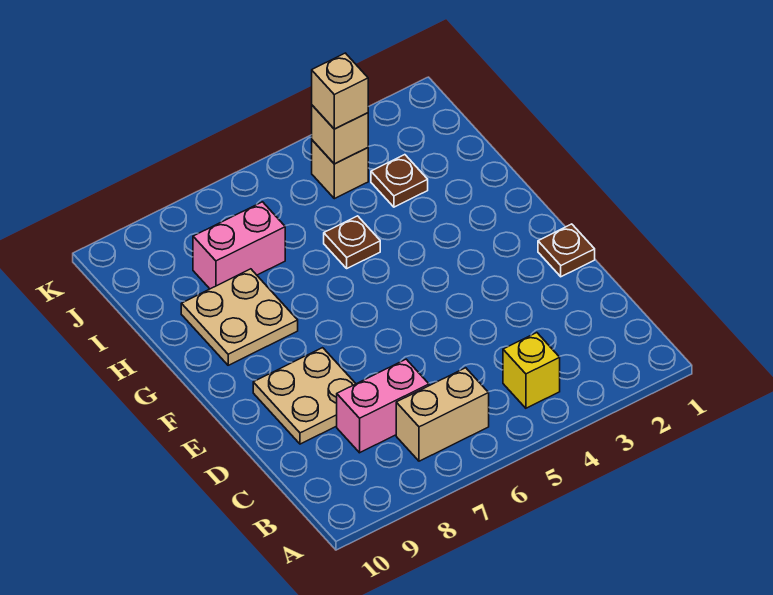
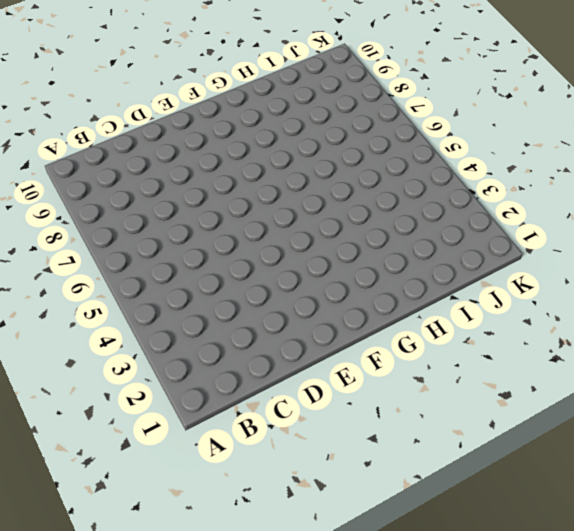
none -> yellow brick B4 level 1
none -> tan brick B6:B7 level 1
none -> pink brick C7:C8 level 1

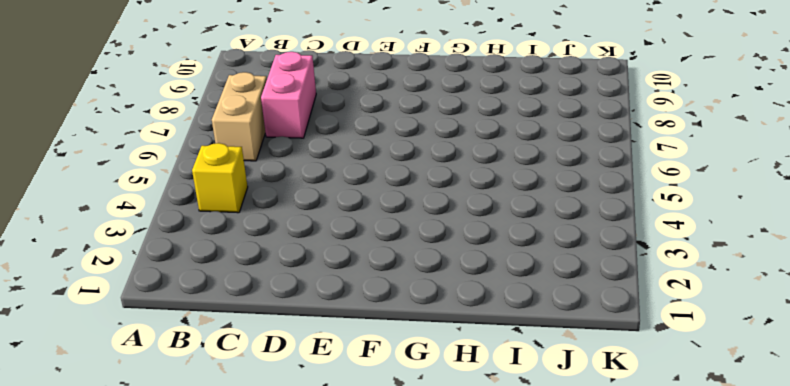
none -> tan plate D8:E9 level 1
none -> brown plate E1 level 1
none -> tan plate G8:H9 level 1

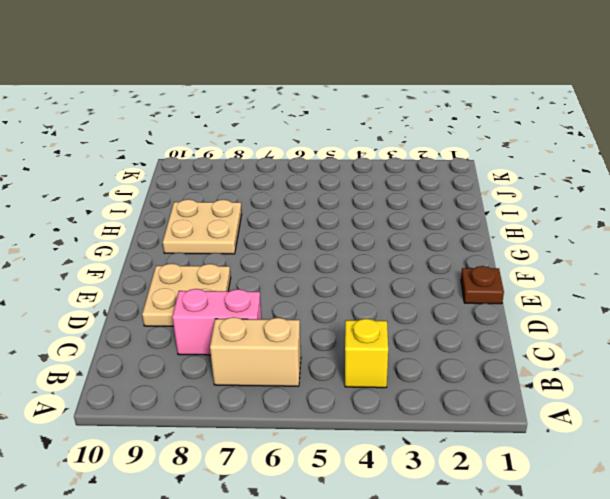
none -> brown plate H5 level 1
none -> brown plate I3 level 1
none -> pink brick I7:I8 level 1

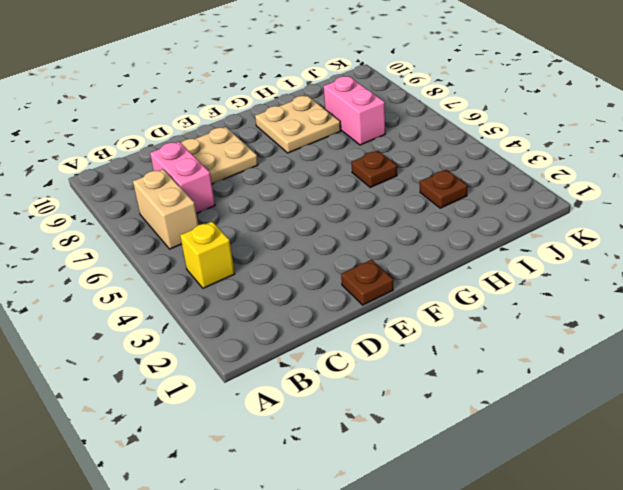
none -> tan brick J4 level 1
none -> tan brick J4 level 2
none -> tan brick J4 level 3

